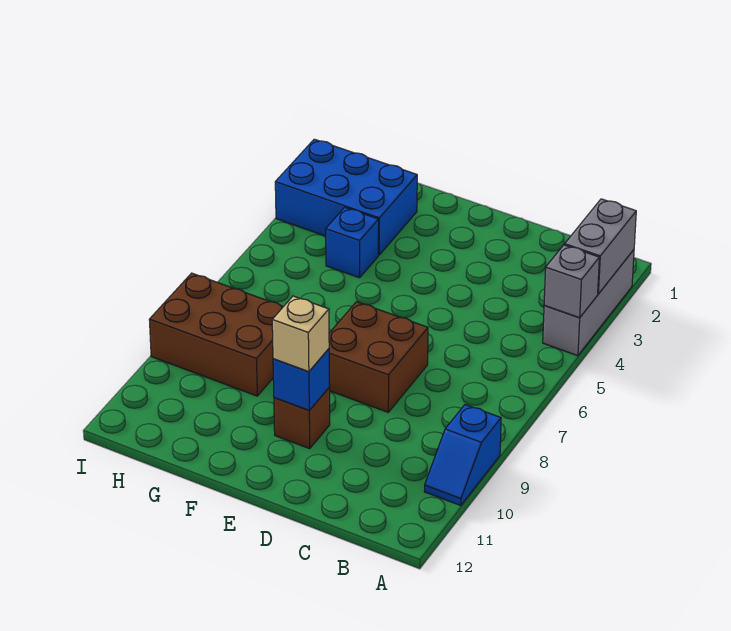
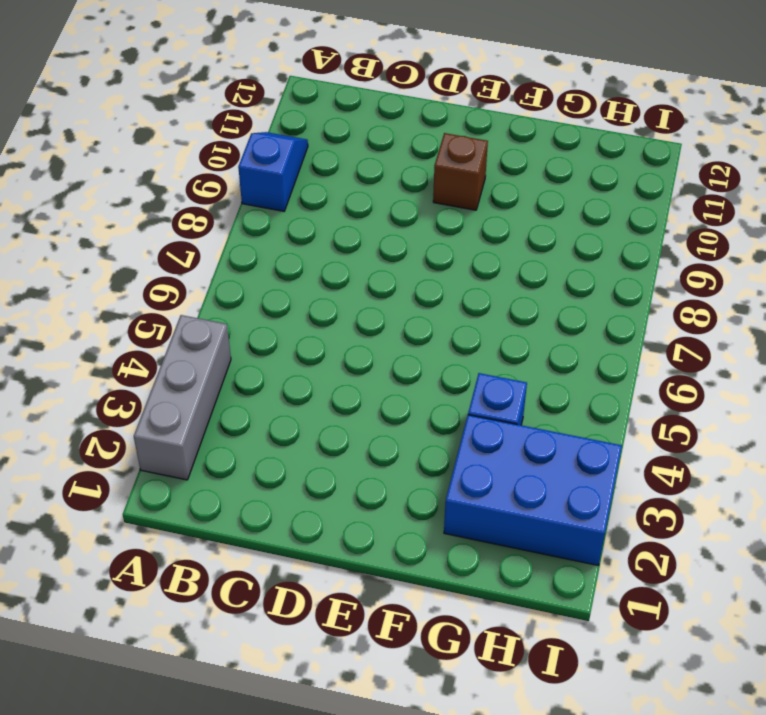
none -> brown brick D7:E8 level 1
none -> brown brick G8:I9 level 1

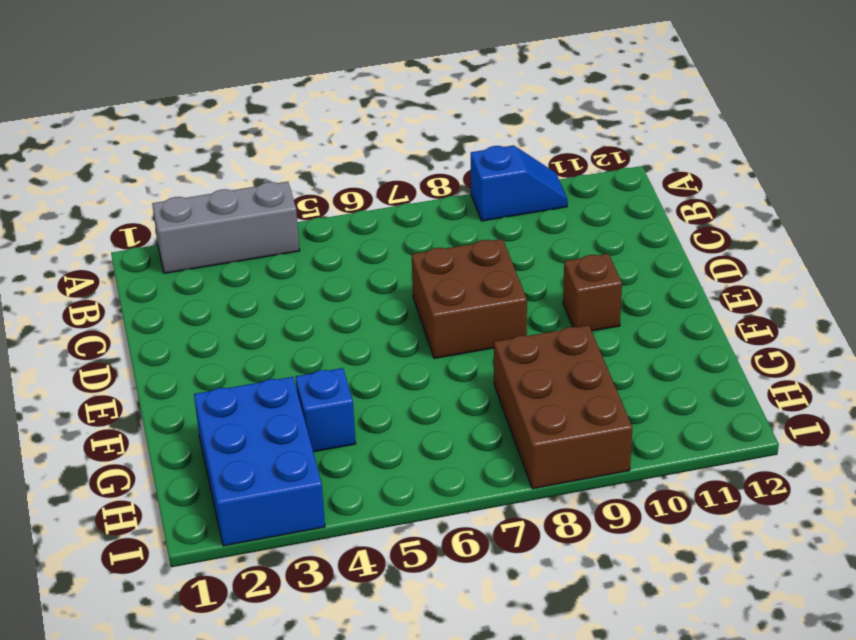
none -> grey brick A2:A3 level 2
none -> grey brick A4 level 2

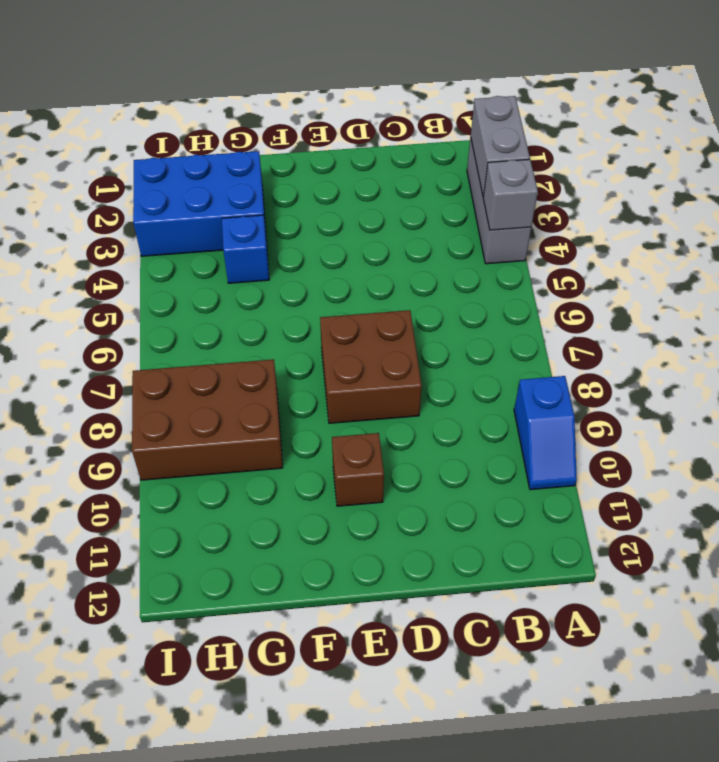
none -> blue brick E10 level 2
none -> tan brick E10 level 3

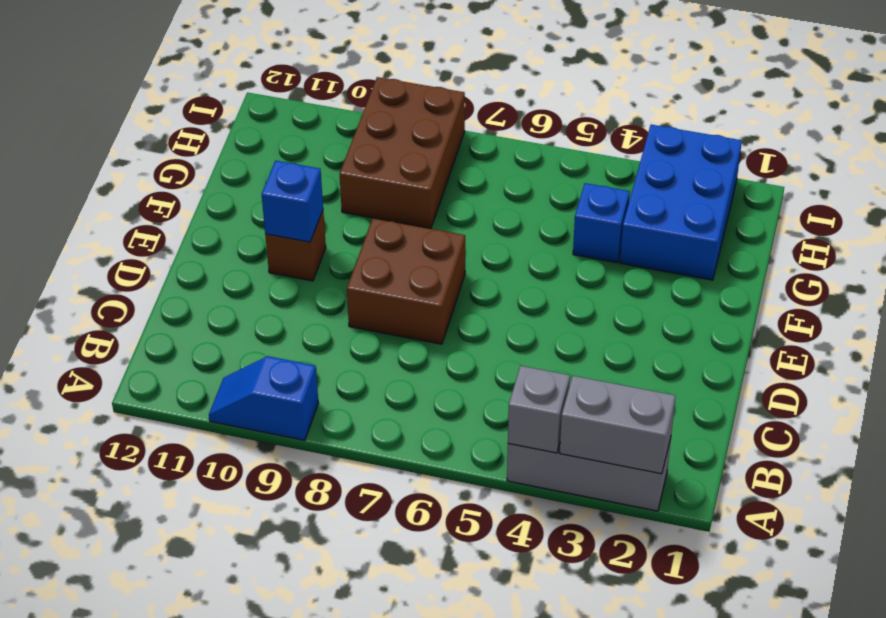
none -> tan brick E10 level 3

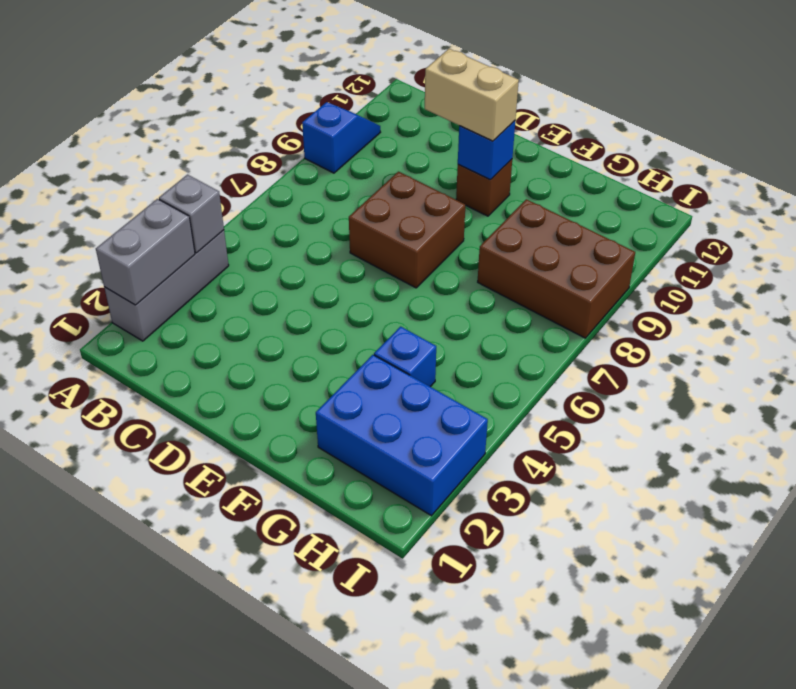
tan brick D10:E10 level 3 -> tan brick E10 level 3

